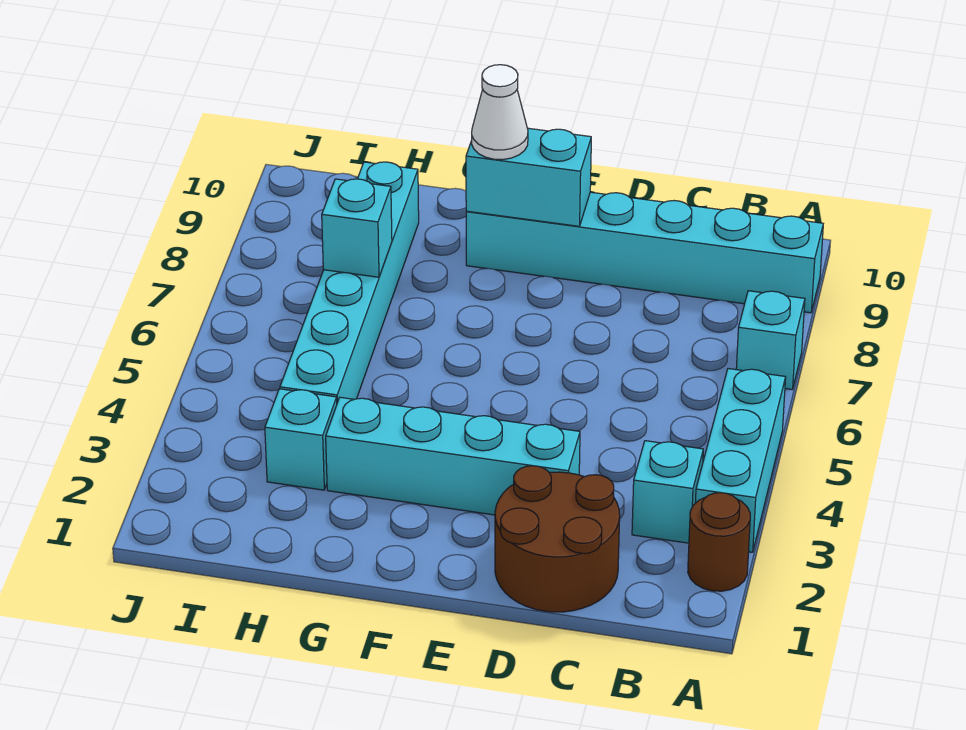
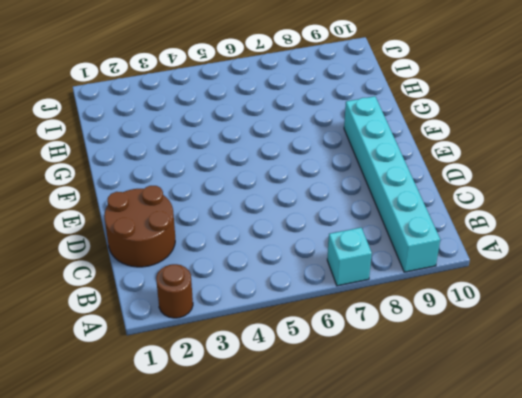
none -> cyan brick A3:A5 level 1
none -> cyan brick B3 level 1
none -> cyan brick D3:G3 level 1

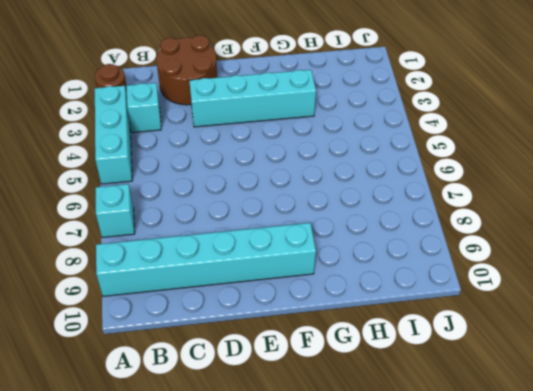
none -> cyan brick H3 level 1
none -> cyan brick H4:H9 level 1
none -> cyan brick E9:F9 level 2

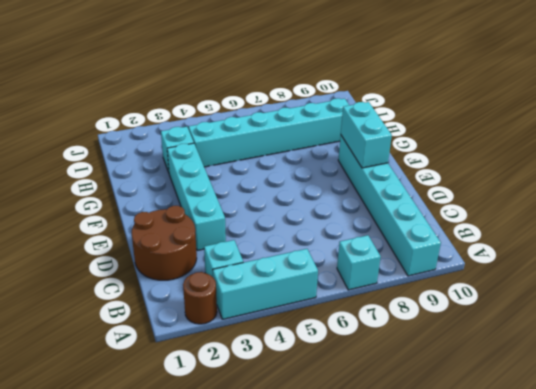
none -> cyan brick H7 level 2
none -> white cone F9 level 3

